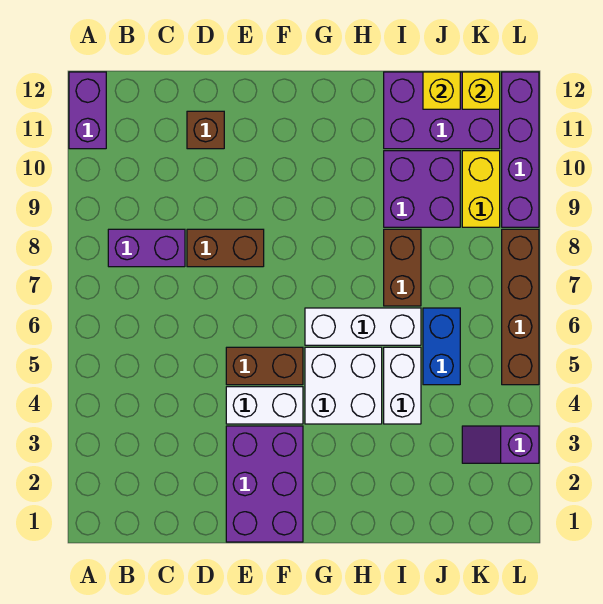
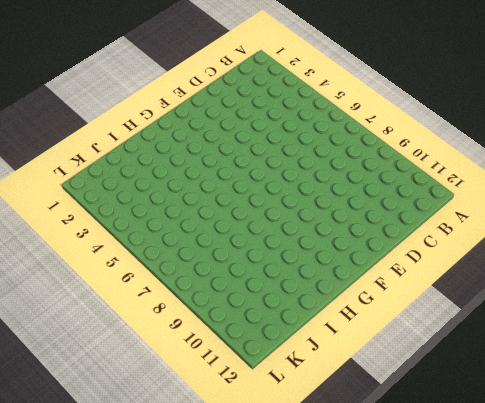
none -> purple brick A11:A12 level 1
none -> purple brick B8:C8 level 1
none -> brown brick D8:E8 level 1

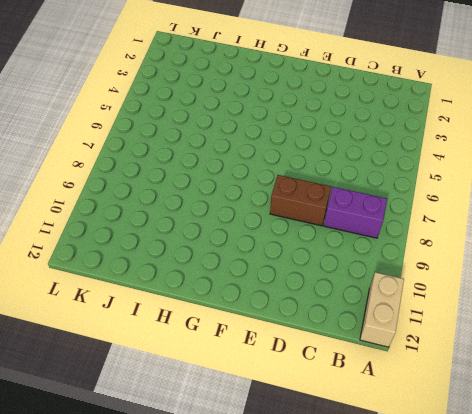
tan brick A11:A12 level 1 -> purple brick A11:A12 level 1
none -> brown brick D11 level 1
none -> purple brick E1:F3 level 1
none -> white brick E4:F4 level 1

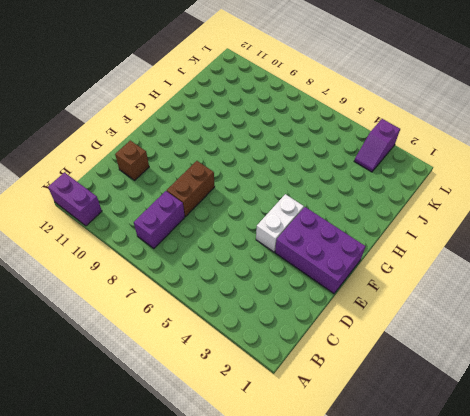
none -> brown brick E5:F5 level 1
none -> white brick G4:H5 level 1
none -> white brick G6:I6 level 1

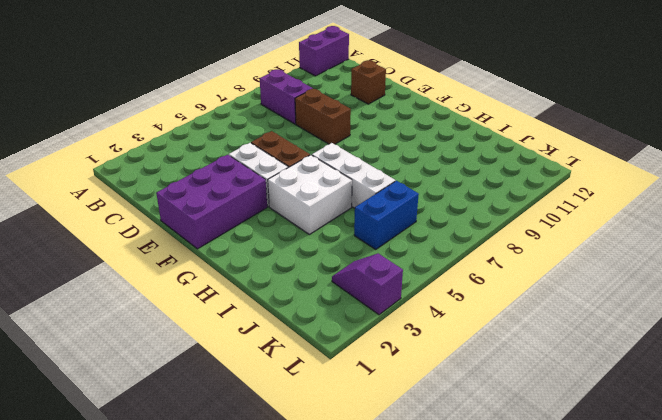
none -> white brick I4:I5 level 1
none -> brown brick I7:I8 level 1
none -> purple brick I9:J10 level 1

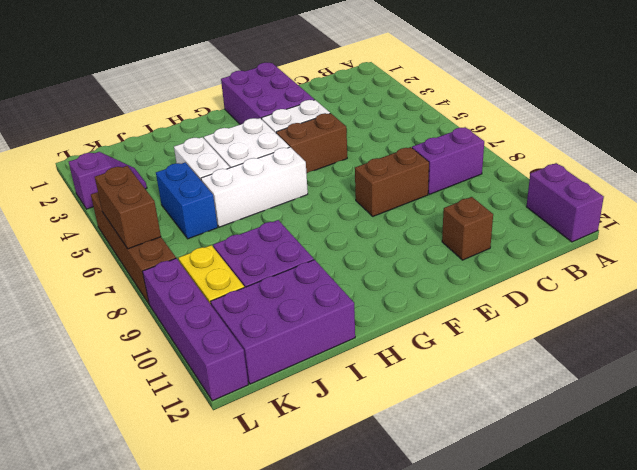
brown brick L6:L7 level 2 -> brown brick I7:I8 level 1
none -> yellow brick J12 level 2
none -> yellow brick K12 level 2

